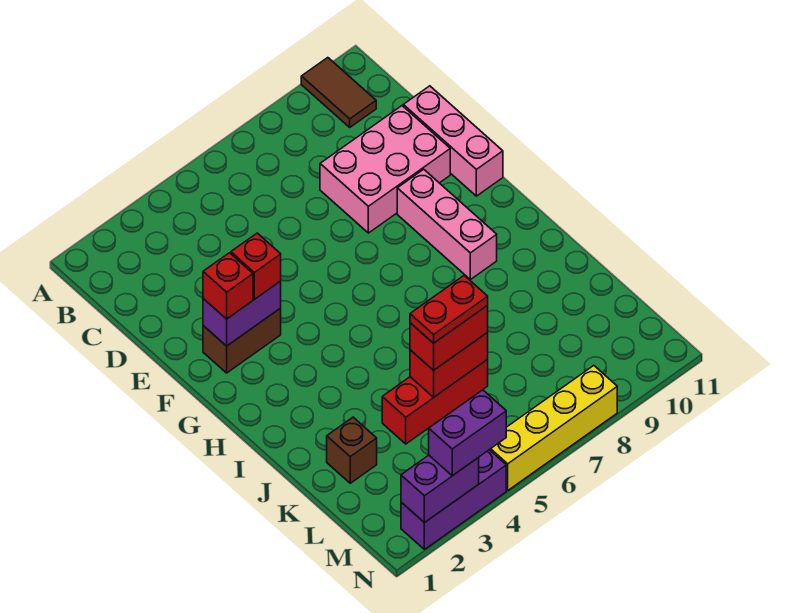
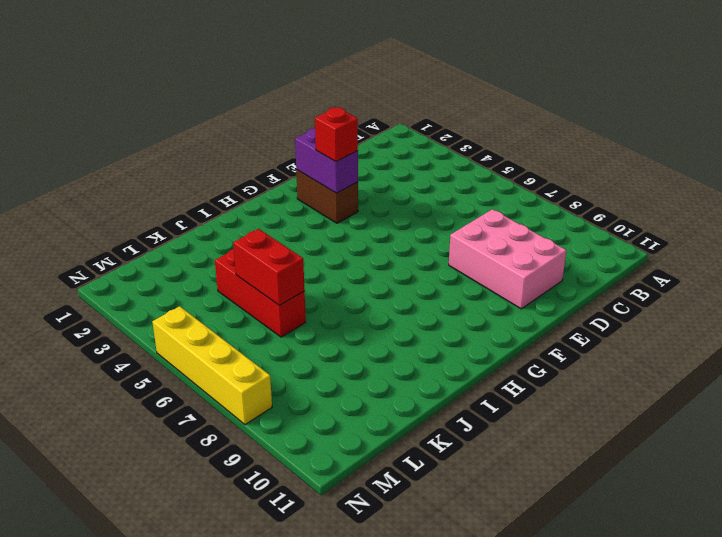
none -> brown tile A10:B10 level 1
none -> pink brick D11:F11 level 1
none -> pink brick F9:H9 level 1

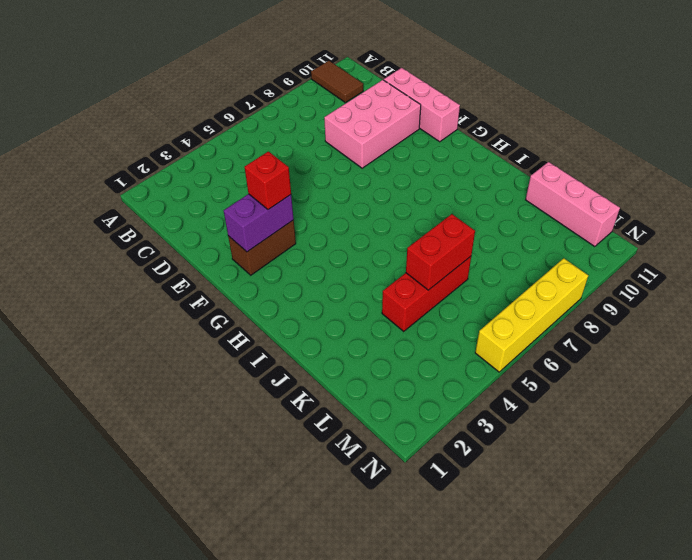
pink brick K11:M11 level 1 -> pink brick F9:H9 level 1
none -> brown brick K2 level 1
none -> purple brick N2:N4 level 1
none -> purple brick N2:N3 level 2

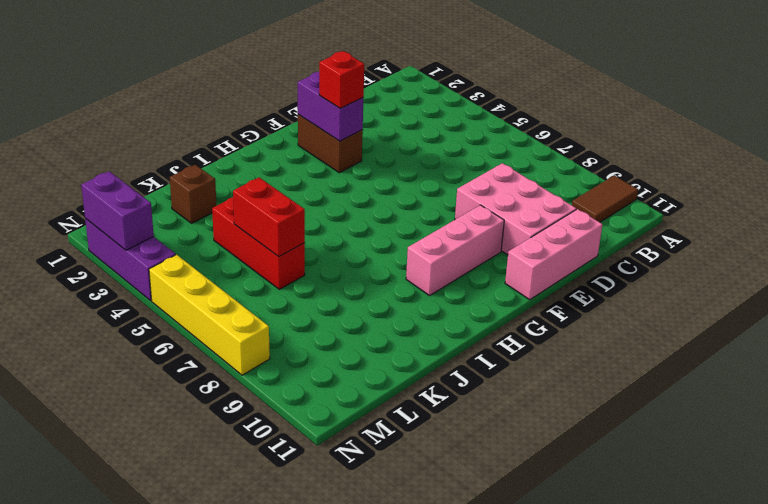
none -> red brick F2 level 3
none -> red brick K5:K6 level 3
none -> purple brick N3:N4 level 3

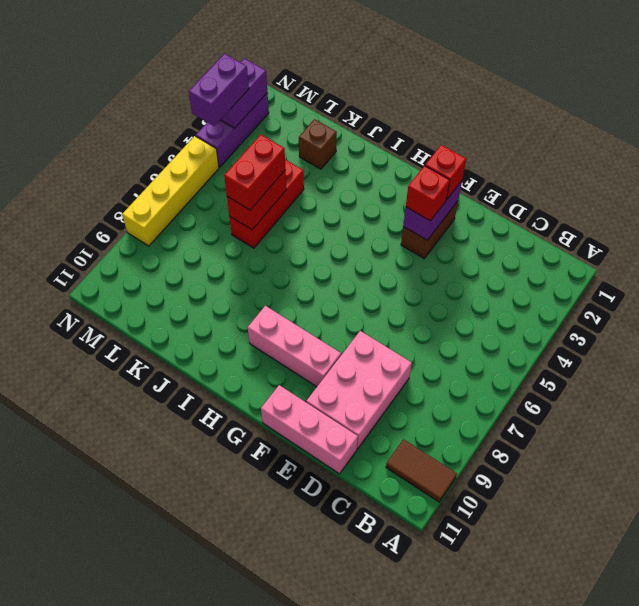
none -> red plate K5:K6 level 4

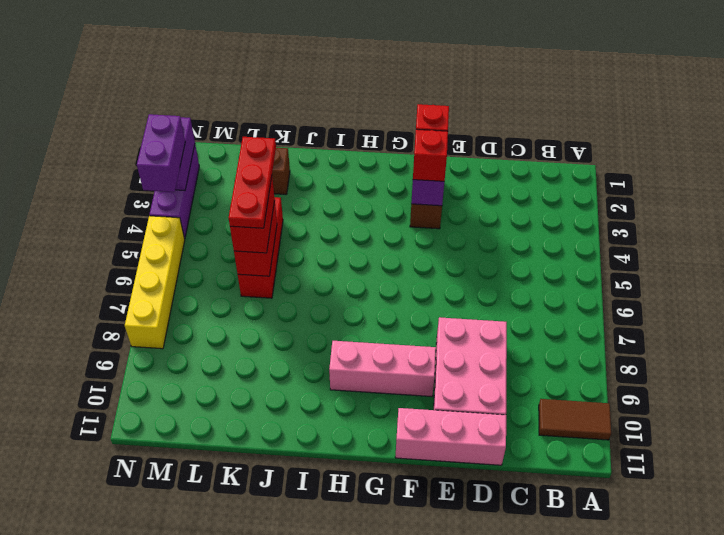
red plate K4:K6 level 4 -> red plate K5:K6 level 4

